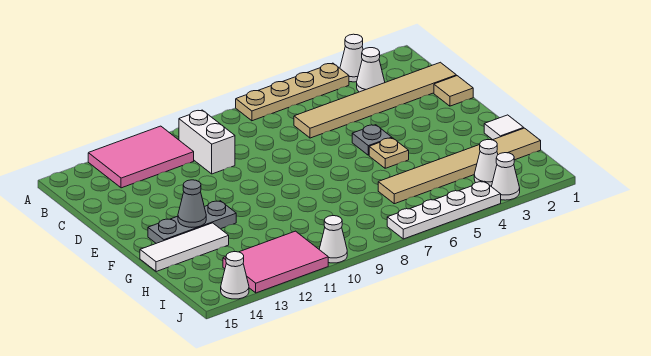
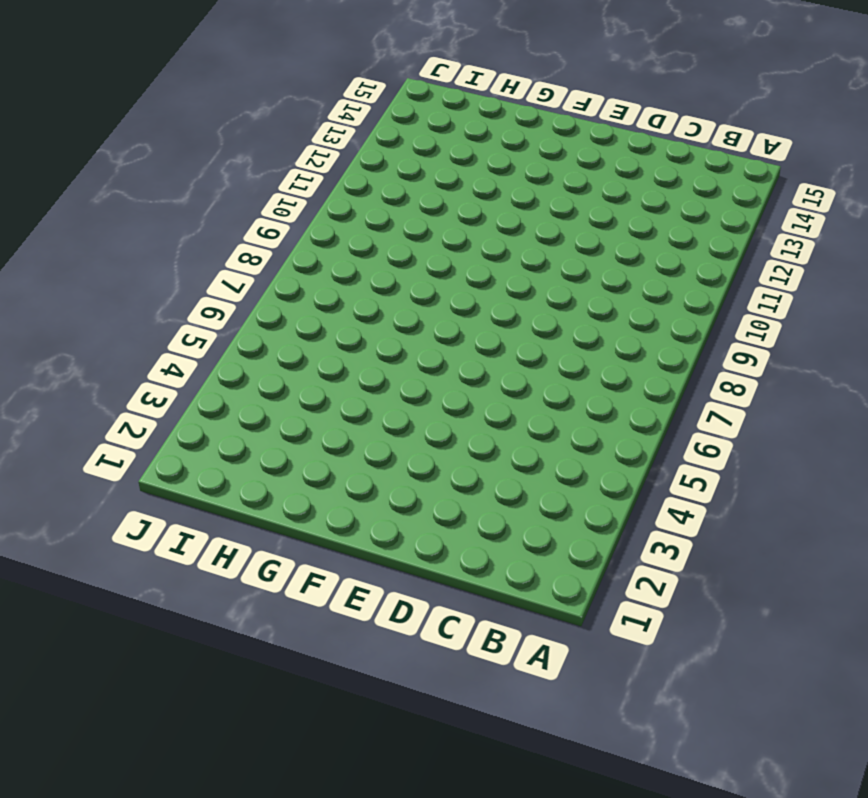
none -> white cone A3 level 1
none -> tan plate A4:A7 level 1
none -> pink tile A11:B13 level 1

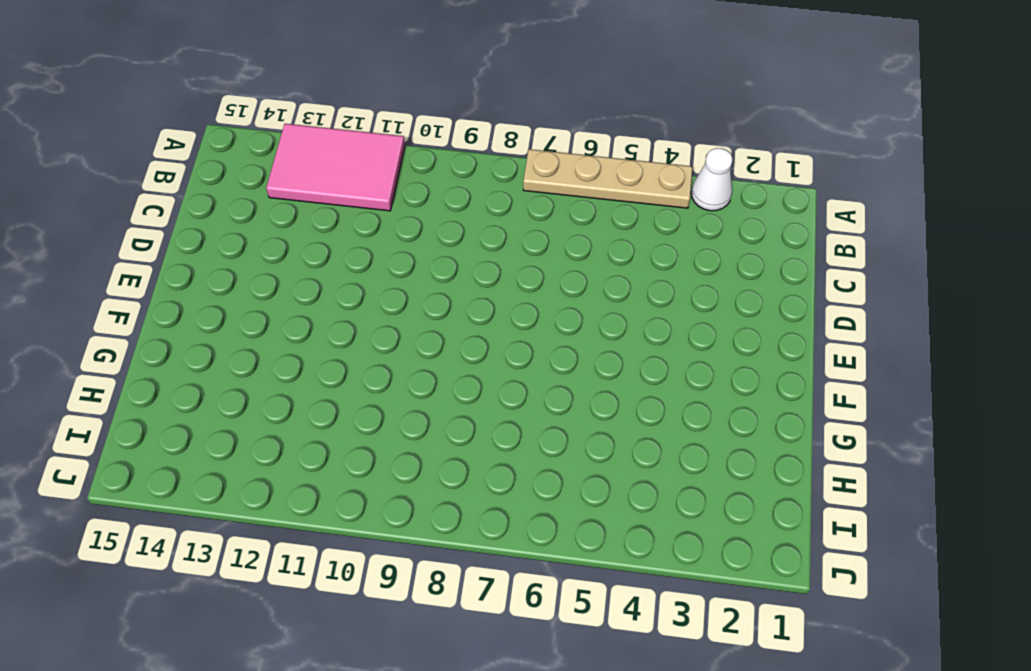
none -> white cone B3 level 1
none -> white brick B10:C10 level 1
none -> tan tile C1:C6 level 1

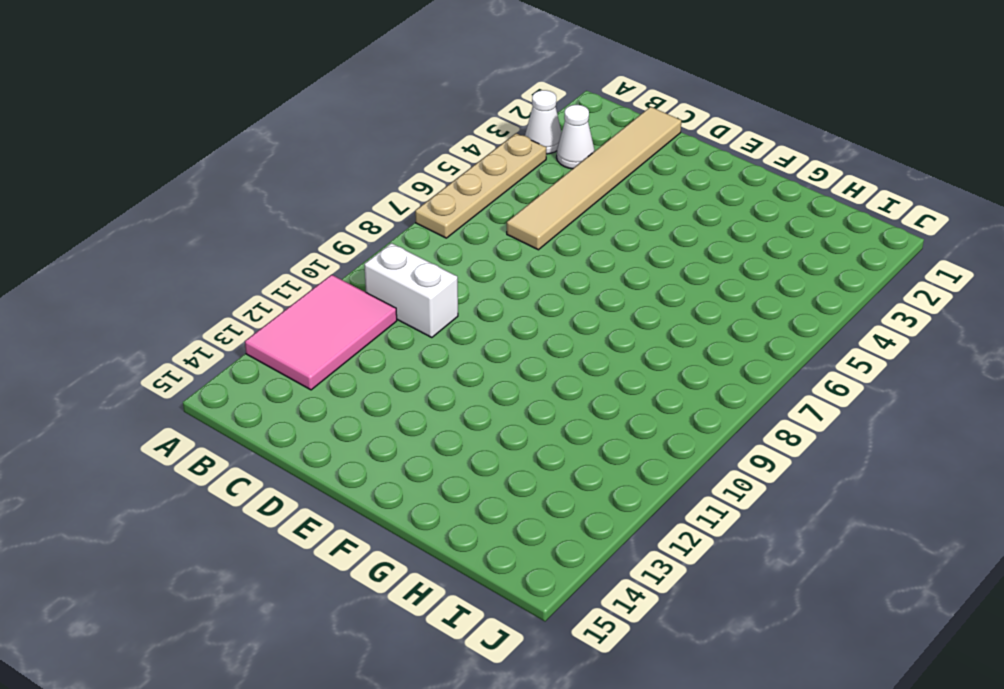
none -> tan tile D1 level 1
none -> grey plate E5 level 1
none -> tan plate F5 level 1

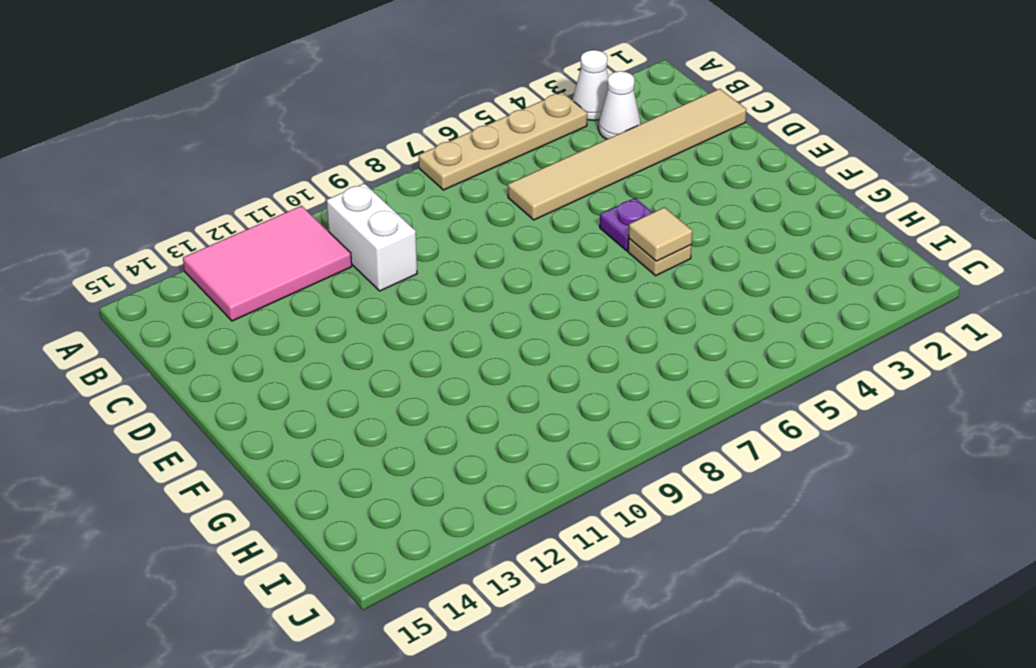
purple plate E5 level 1 -> grey plate E5 level 1
tan tile F5 level 2 -> tan tile D1 level 1
none -> grey plate F12:F14 level 1
none -> white tile G1 level 1
none -> white tile G13:G15 level 1

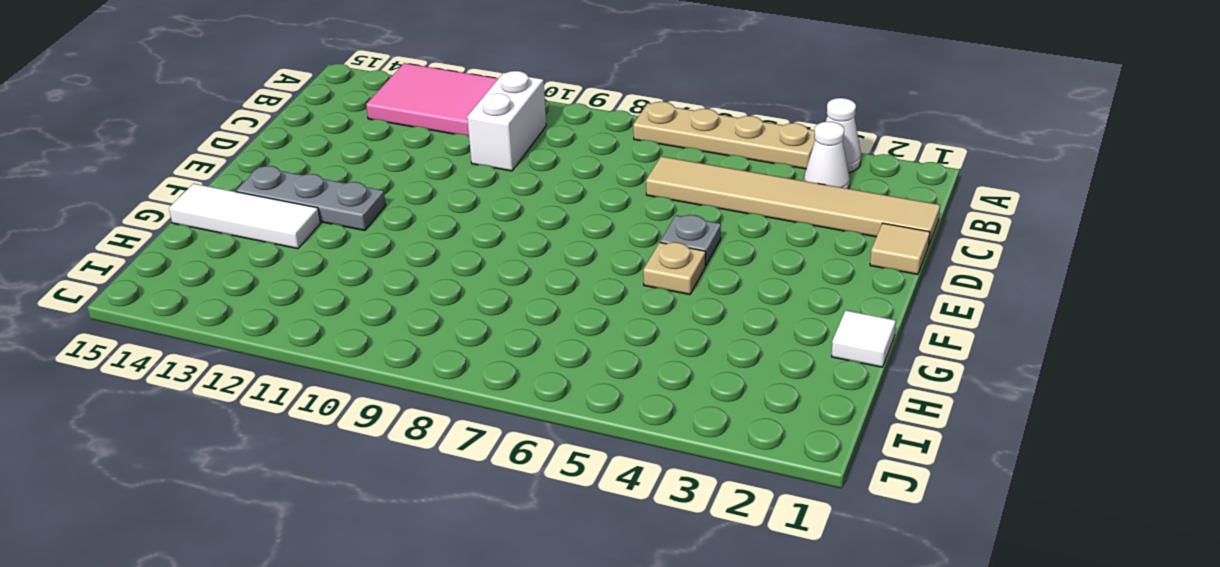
none -> tan tile H1:H6 level 1
none -> white cone I3 level 1
none -> pink tile I11:J13 level 1

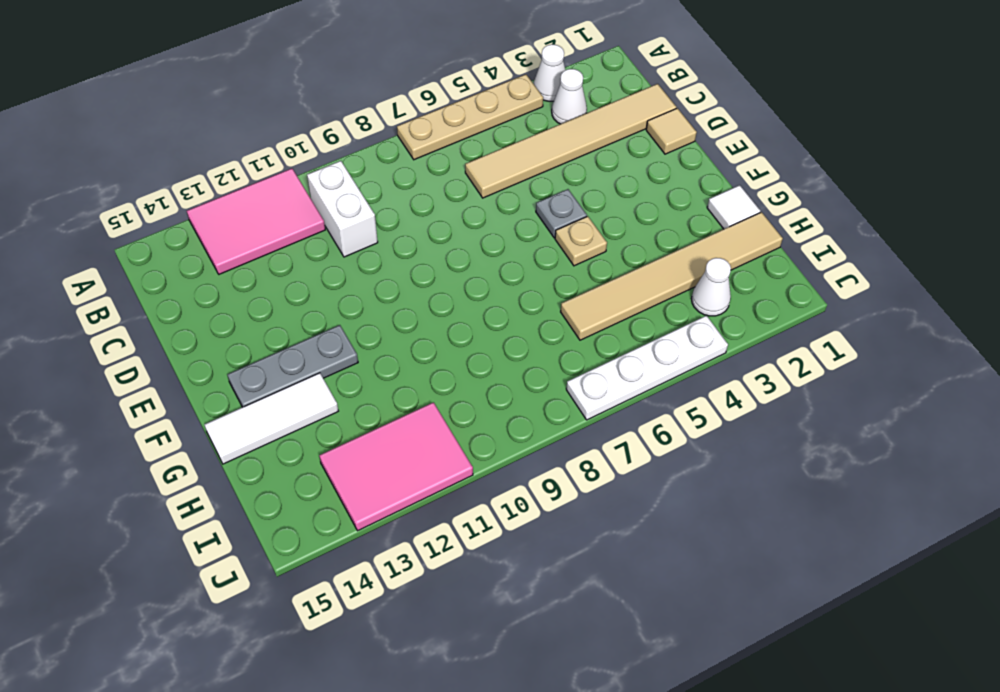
none -> white cone J3 level 1
none -> white cone J10 level 1
none -> white cone J14 level 1

